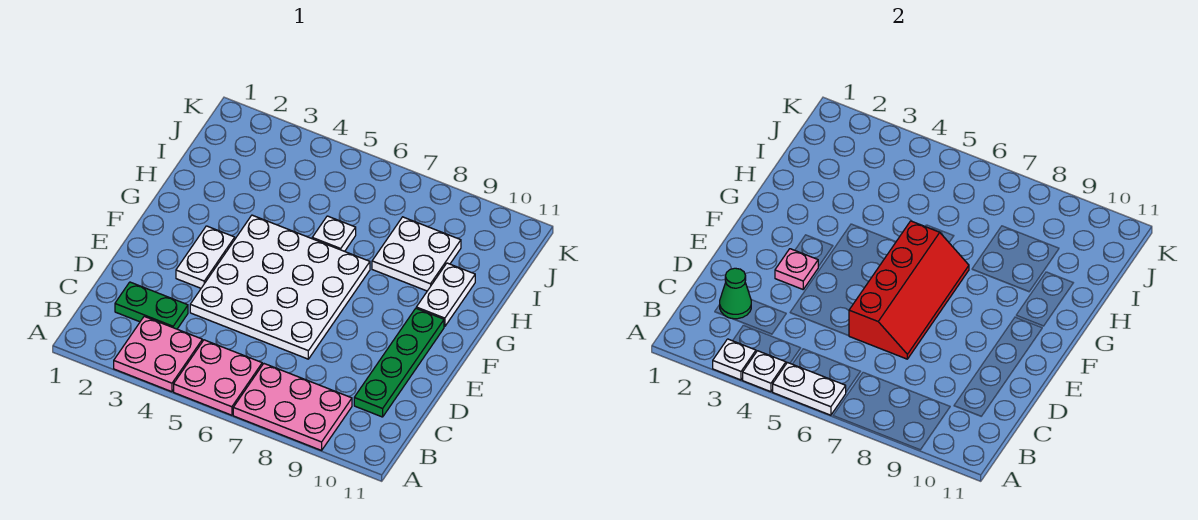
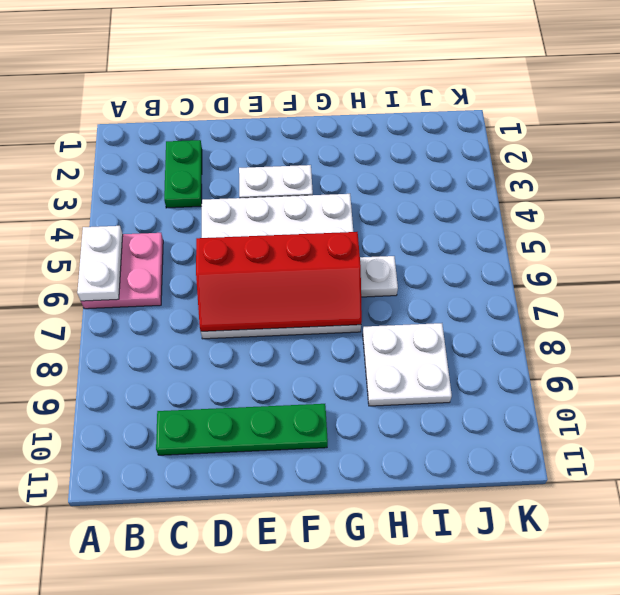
none -> pink plate A3:B4 level 1
none -> pink plate A7:B9 level 1
none -> white plate G10:H10 level 1

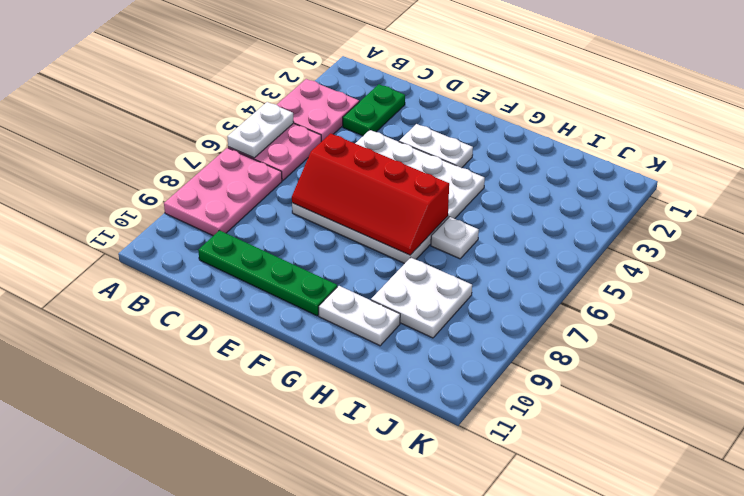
none -> white plate A3 level 2
none -> white plate A4 level 2
none -> green cone C2 level 2

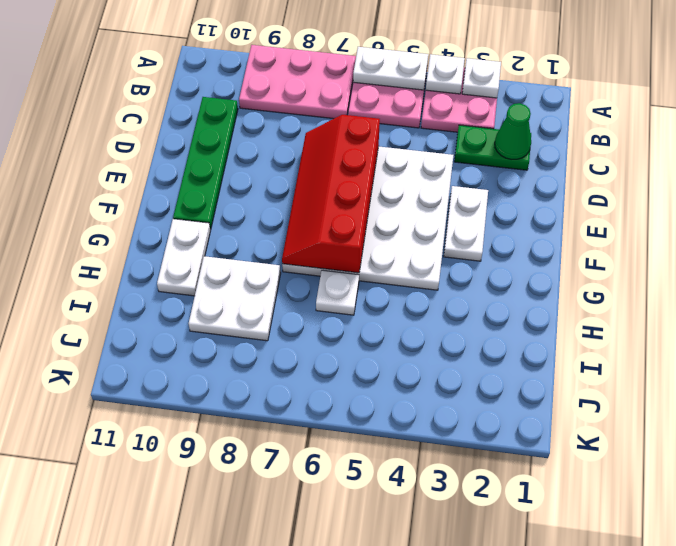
none -> pink plate E3 level 2

